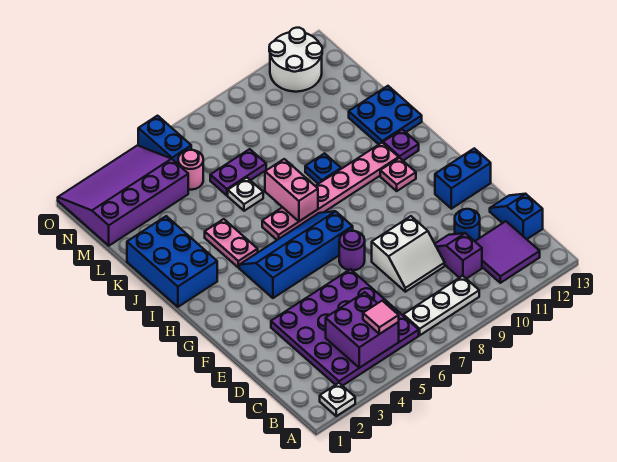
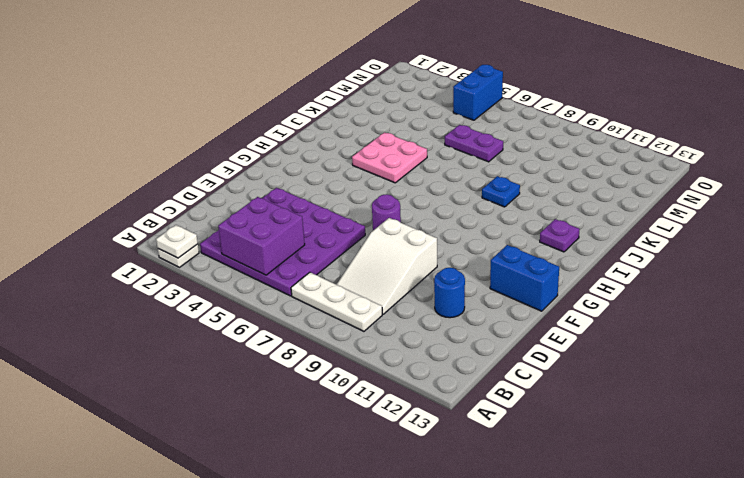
white plate A2 level 2 -> white plate K6 level 1
white slope C8:E9 level 1 top E -> white slope D8:E9 level 1 top E
pink plate I4:J5 level 1 -> pink plate I4:J4 level 1
none -> purple tile B11:C12 level 1
none -> purple slope C10:D10 level 1 top C
none -> blue slope C13:D13 level 1 top C

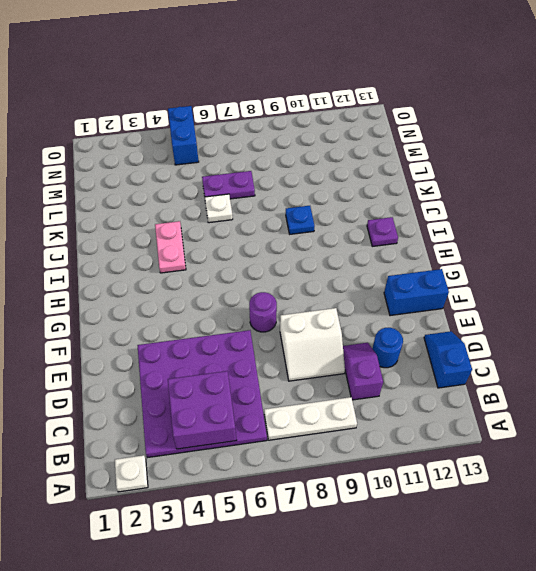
none -> purple tile B11:C12 level 1
none -> blue slope G4:H7 level 1 top G
none -> pink plate H11 level 1

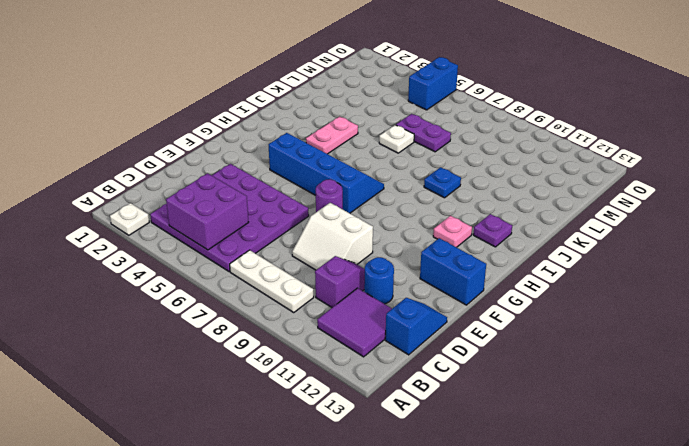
none -> blue brick I1:K2 level 1
none -> pink plate I6:I11 level 1
none -> blue plate J12:K13 level 1

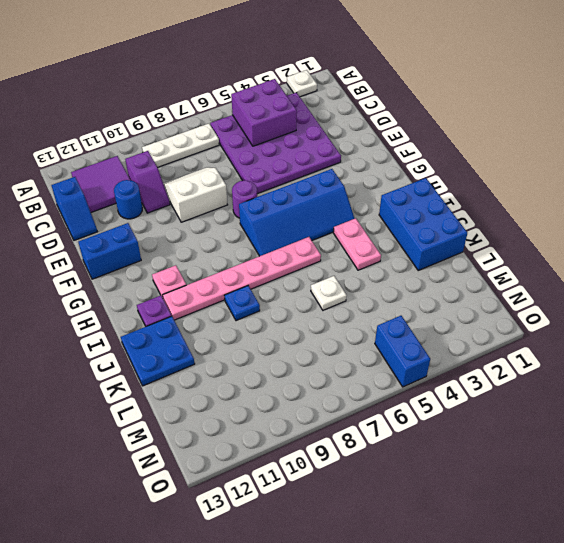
none -> purple plate L6:L7 level 1
none -> purple slope M1:O4 level 1 top M
none -> pink round brick M5 level 1

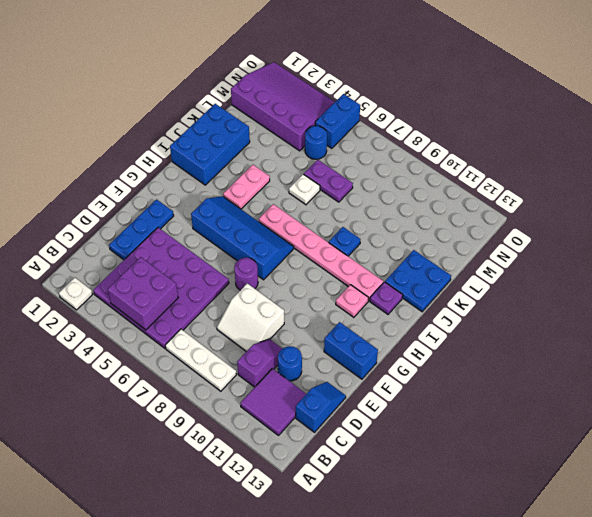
blue plate D2:F2 level 1 -> none
blue round brick M5 level 1 -> pink round brick M5 level 1
none -> white round brick N11:O12 level 1
none -> pink brick I7:J7 level 2
none -> pink tile B5 level 3

